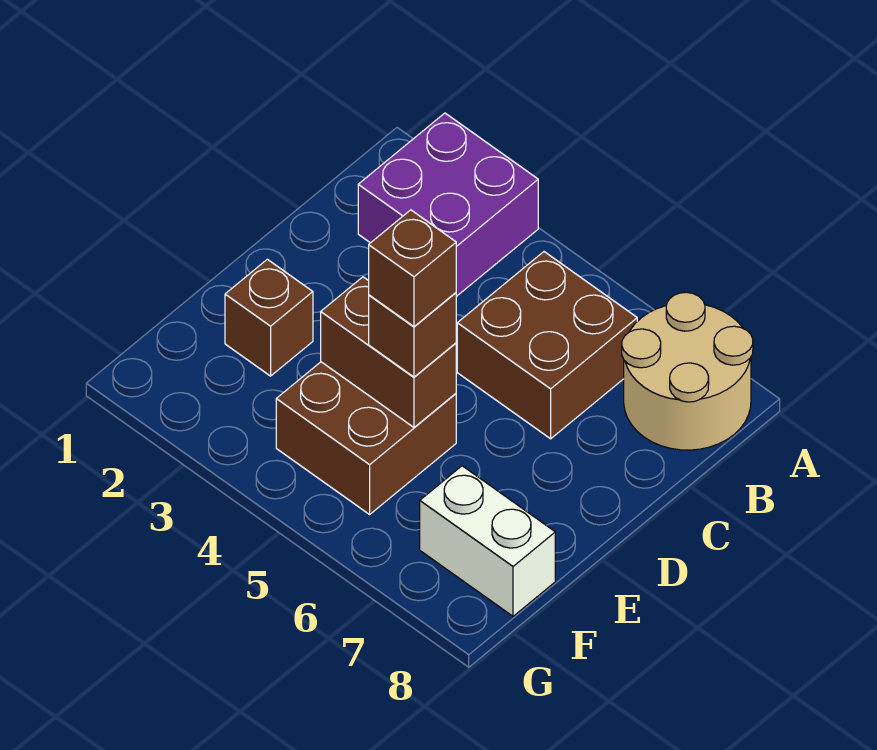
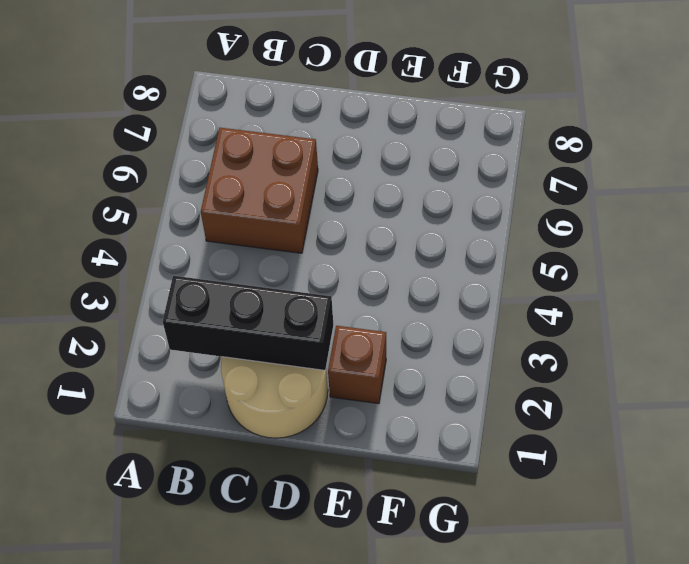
black brick B2:D2 level 2 -> none
tan round brick C1:D2 level 1 -> tan round brick A7:B8 level 1
none -> purple brick A2:B3 level 1
none -> brown brick E4:F5 level 1

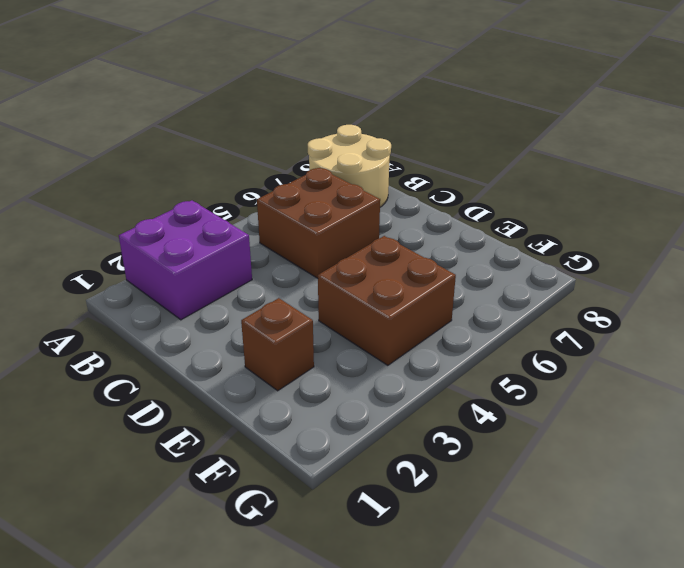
none -> white brick F7:F8 level 1
none -> brown brick E4:E5 level 2

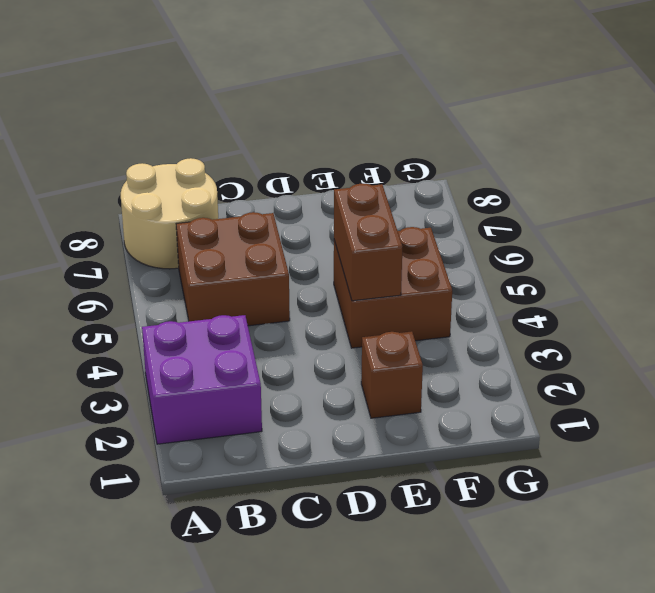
none -> white brick F7:F8 level 1
none -> brown brick E5 level 3

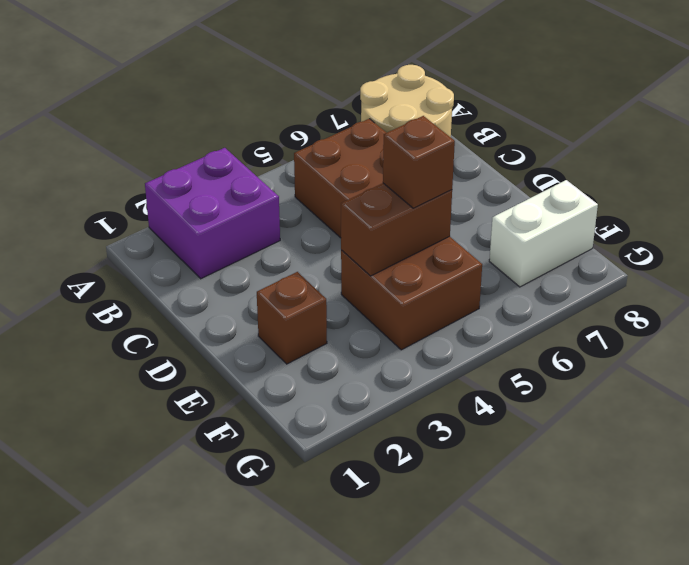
none -> brown brick E5 level 4

